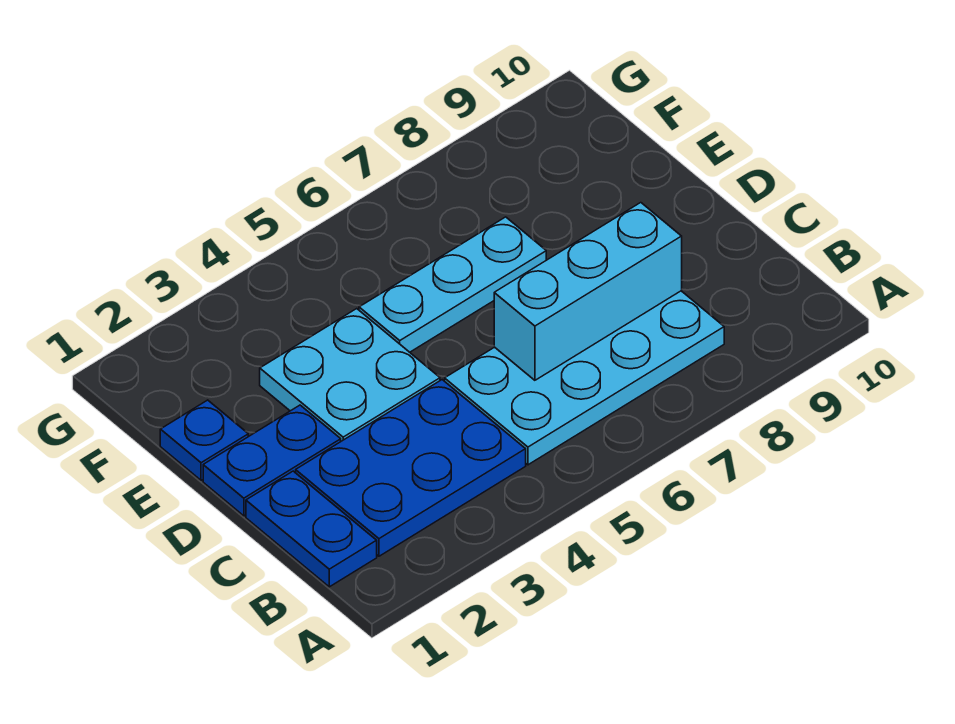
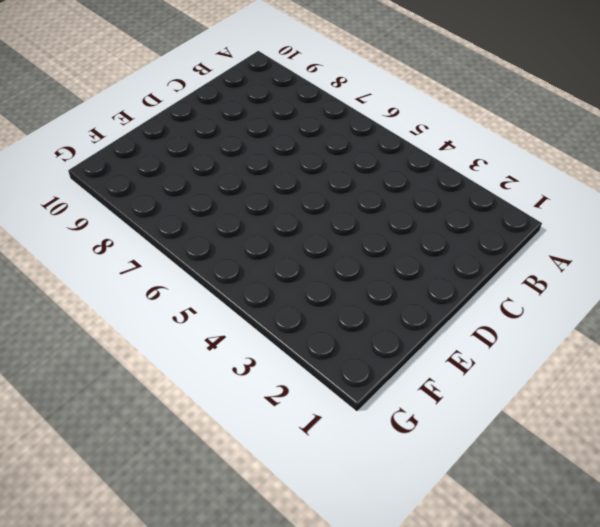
none -> blue plate B1:C1 level 1
none -> blue plate B2:C4 level 1

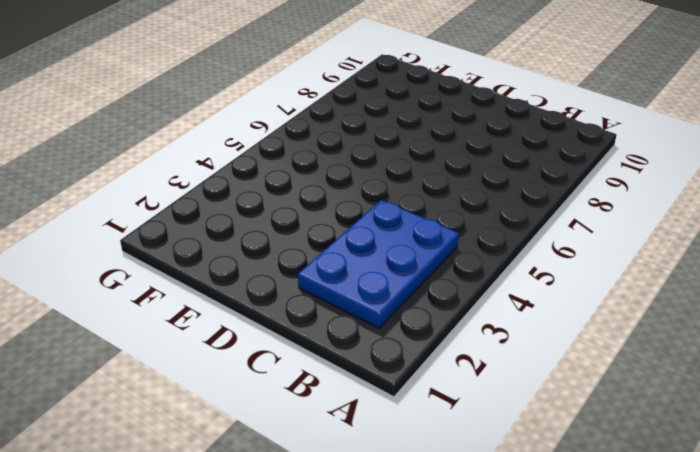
none -> blue plate B1:C1 level 1
none -> cyan plate B5:C8 level 1

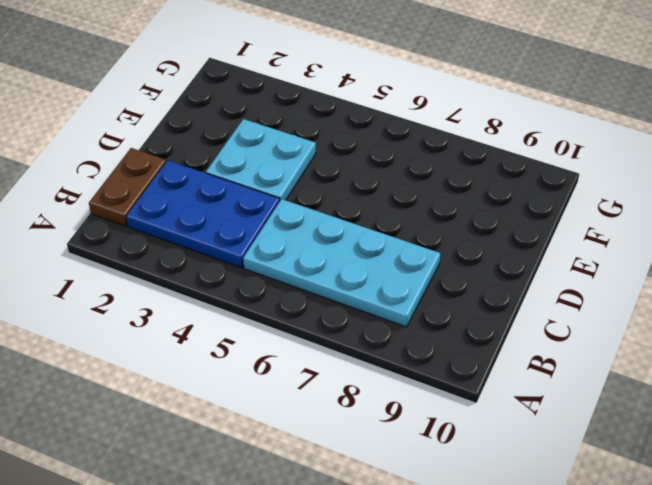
brown plate B1:C1 level 1 -> blue plate B1:C1 level 1
none -> blue plate D1:D2 level 1
none -> blue plate E1 level 1

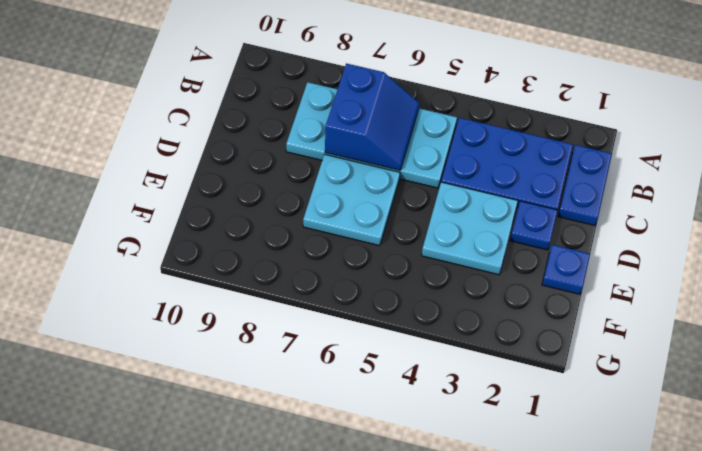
blue slope B6:C7 level 2 top 7 -> cyan brick C6:C8 level 2
blue plate D2 level 1 -> blue plate D1:D2 level 1
cyan plate D6:E7 level 1 -> cyan plate E5:E7 level 1

